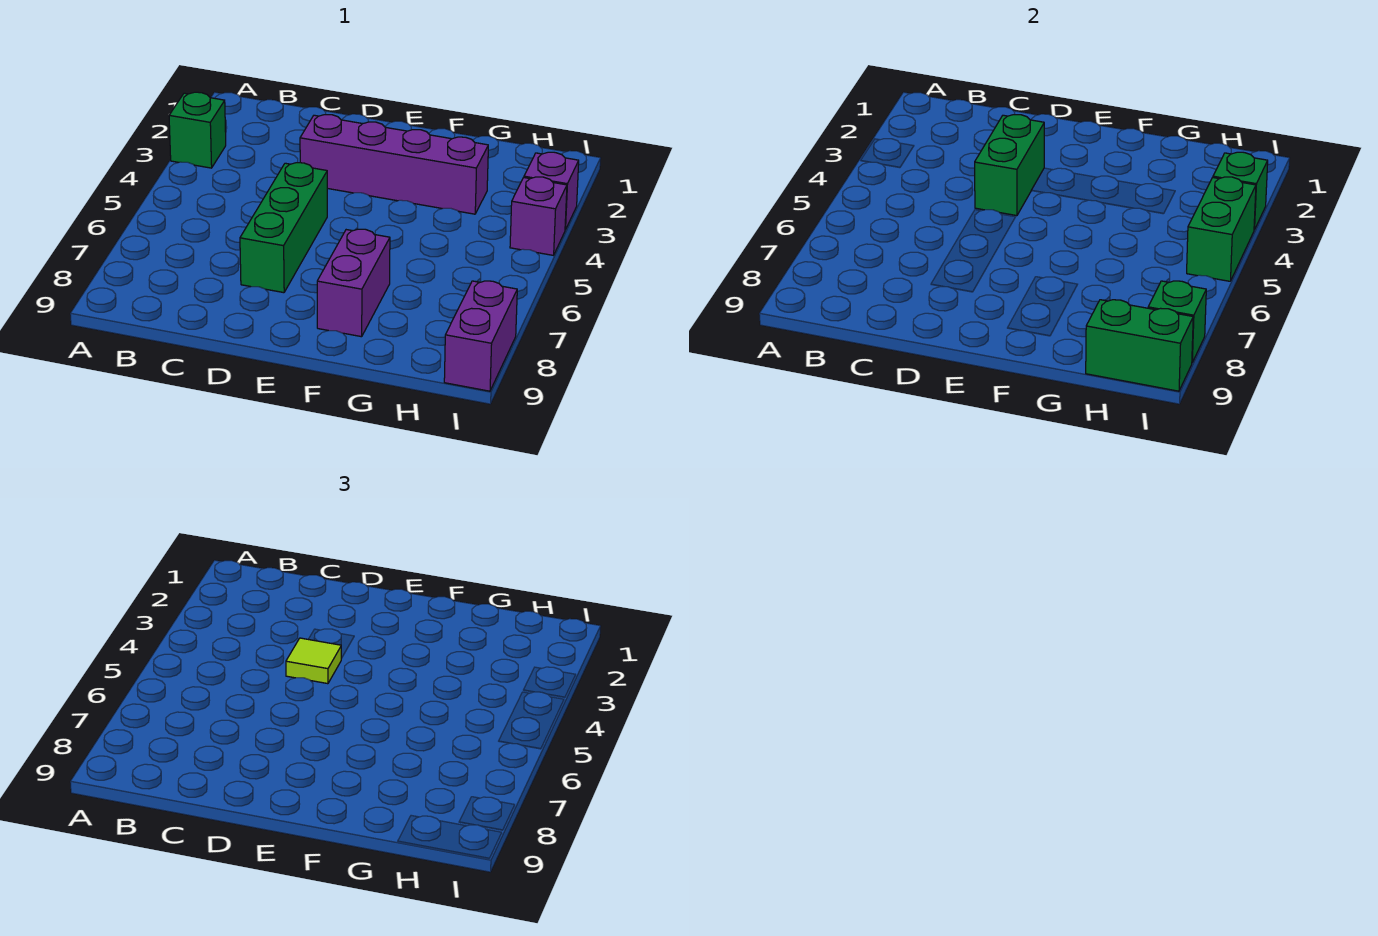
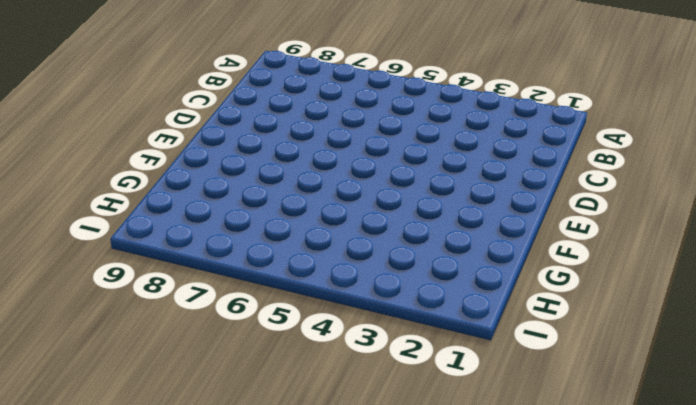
none -> green brick A3 level 1
none -> purple brick D3:G3 level 1
none -> green brick D5:D7 level 1

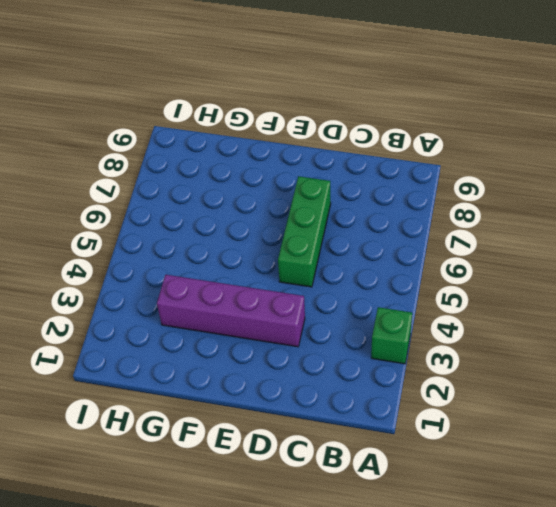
none -> purple brick F7:F8 level 1
none -> purple brick I3 level 1
none -> purple brick I4 level 1

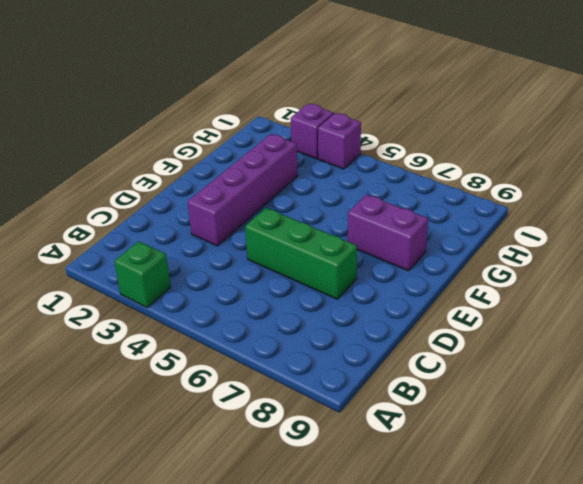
none -> purple brick I8:I9 level 1
none -> green brick D3:D4 level 2
none -> green brick H9:I9 level 2

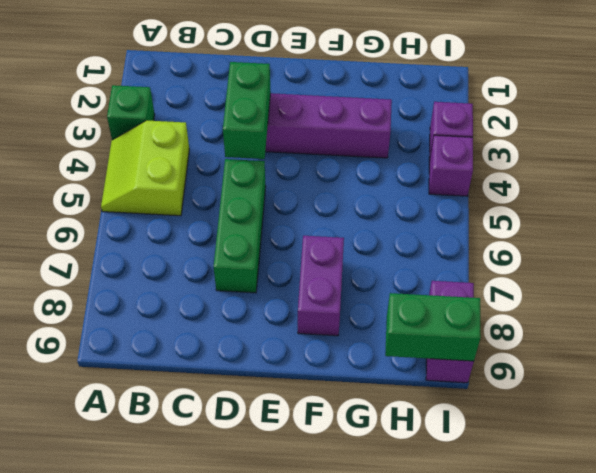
lime slope A4:B5 level 1 top B -> none
none -> green brick I3 level 2
none -> green brick I4:I5 level 2
none -> green brick I8 level 2

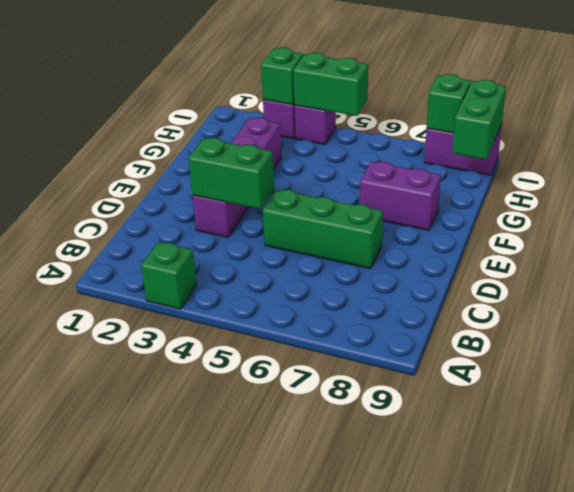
none -> lime tile D4 level 3

